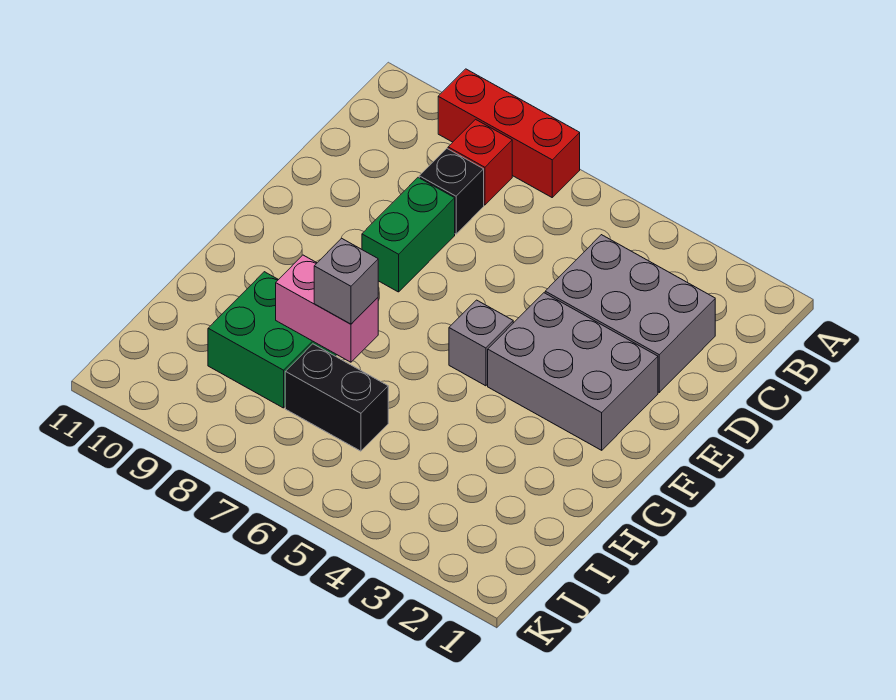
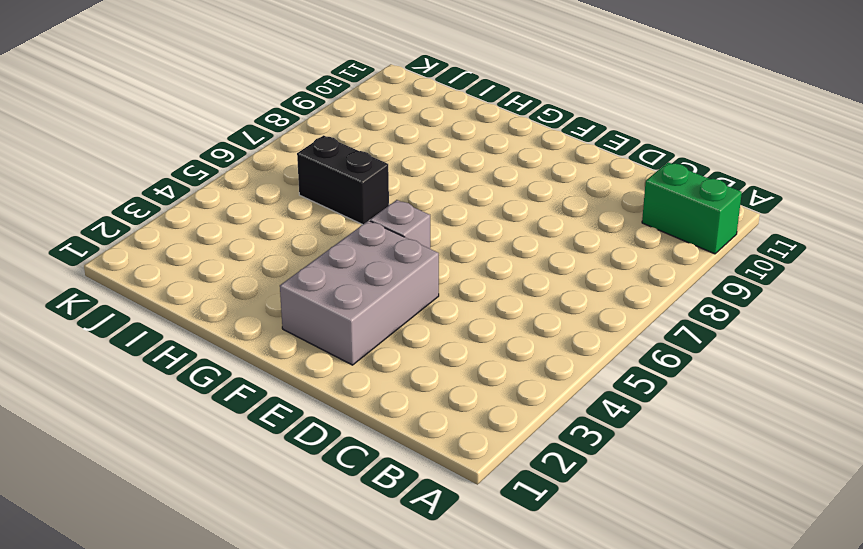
green brick A10:B10 level 1 -> green brick D8:E8 level 1
black brick H6:I6 level 1 -> black brick I6:I7 level 1
none -> red brick A7:A9 level 1
none -> red brick B8 level 1

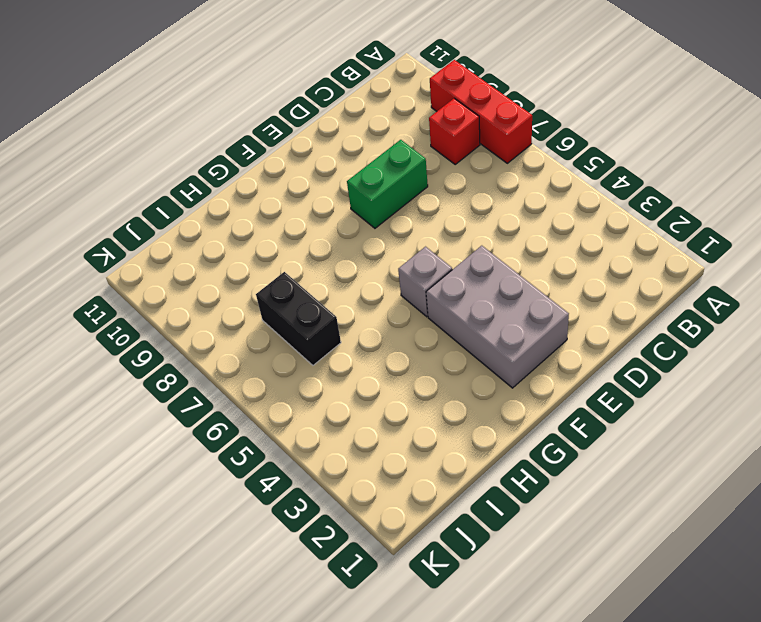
none -> grey brick C2:D4 level 1
none -> black brick C8 level 1

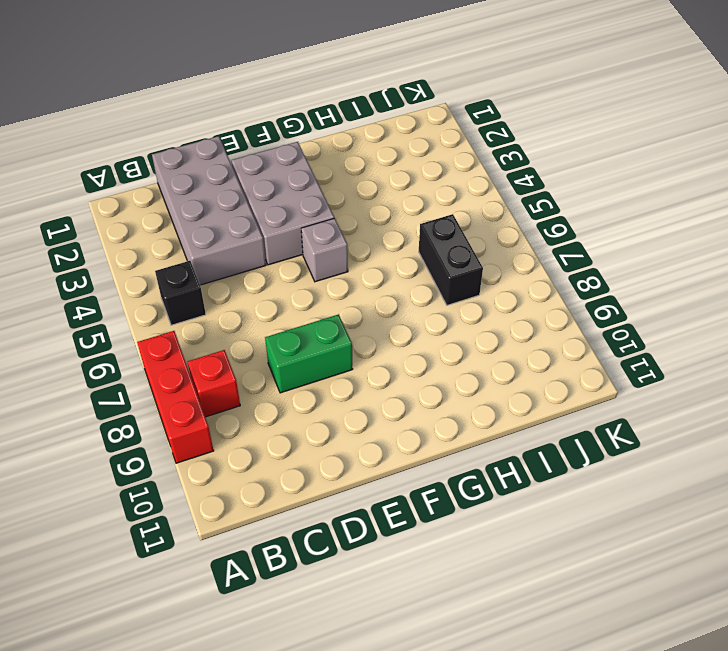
black brick B5 level 1 -> black brick C8 level 1
grey brick C1:D4 level 1 -> grey brick C2:D4 level 1
none -> green brick H8:I9 level 1
none -> pink brick H7:H8 level 2

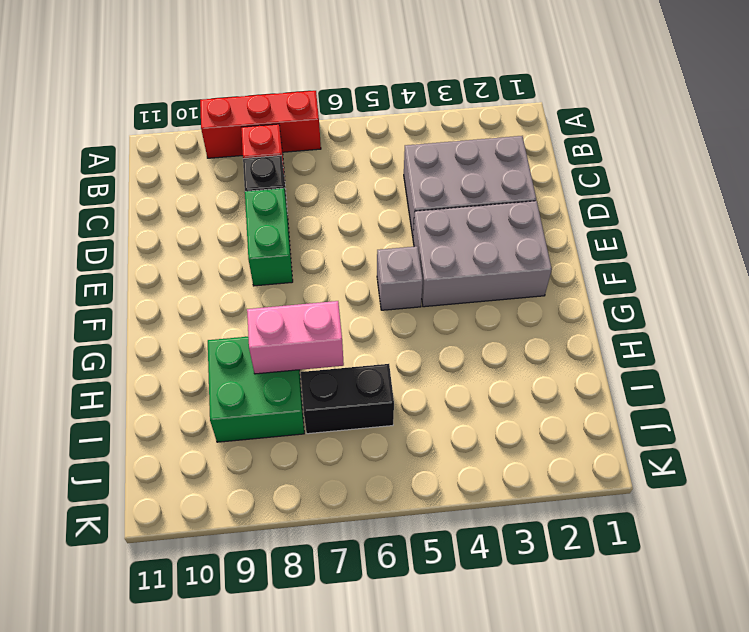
none -> grey brick H7 level 3

